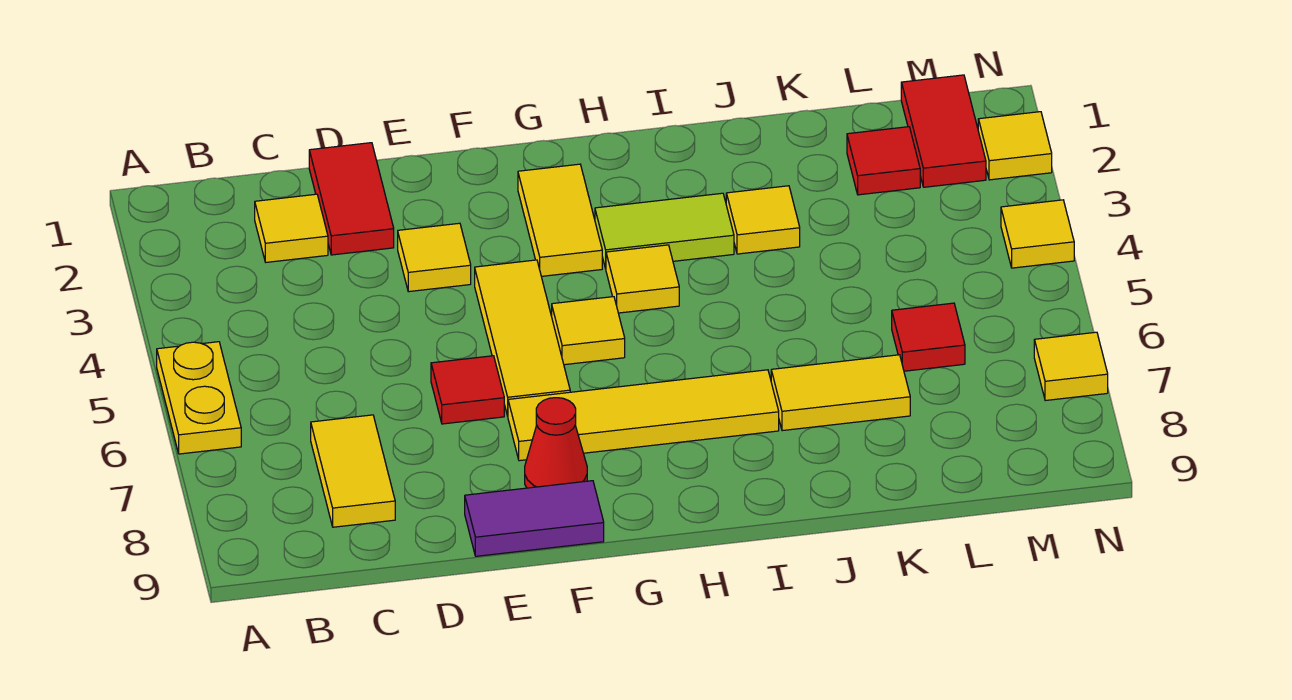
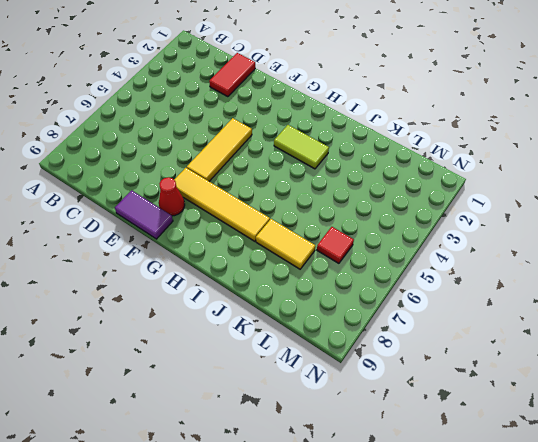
none -> yellow plate A5:A6 level 1
none -> yellow tile C2 level 1
none -> yellow tile C7:C8 level 1

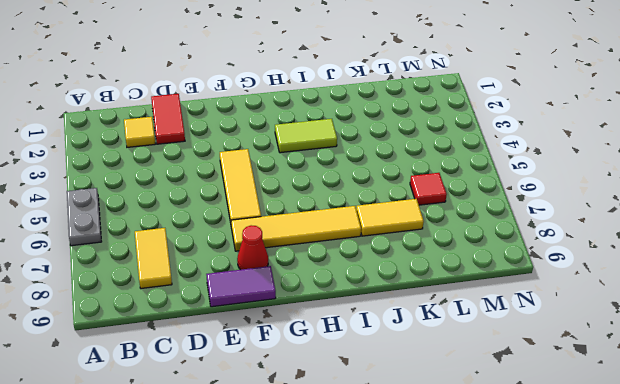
grey plate A5:A6 level 1 -> yellow plate A5:A6 level 1
none -> yellow tile E3 level 1
none -> red tile E6 level 1
none -> yellow tile G2:G3 level 1

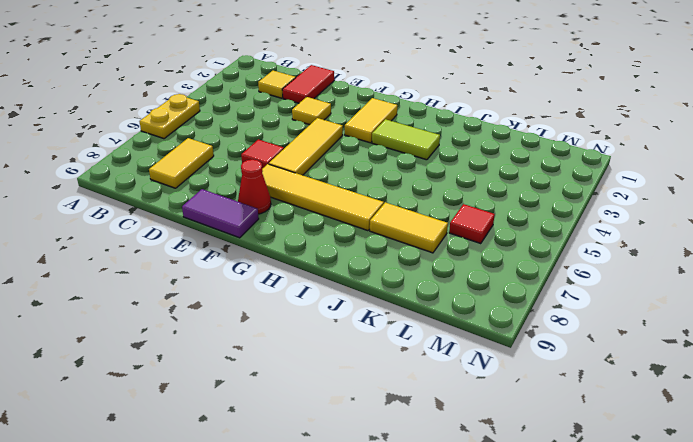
none -> yellow tile G5 level 1
none -> yellow tile H4 level 1
none -> yellow tile J3 level 1

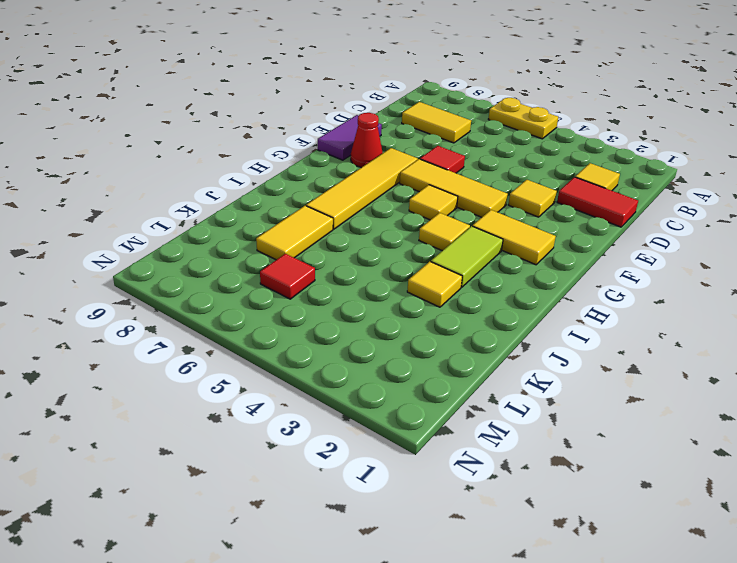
none -> red tile L2 level 1
none -> red tile M1:M2 level 1
none -> yellow tile N2 level 1

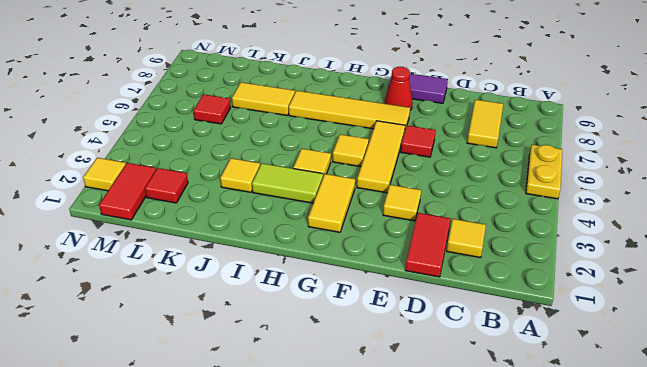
none -> yellow tile N4 level 1
none -> yellow tile N7 level 1

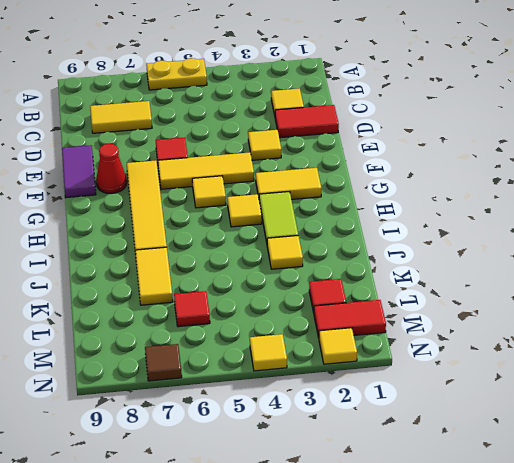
brown tile N7 level 1 -> yellow tile N7 level 1

